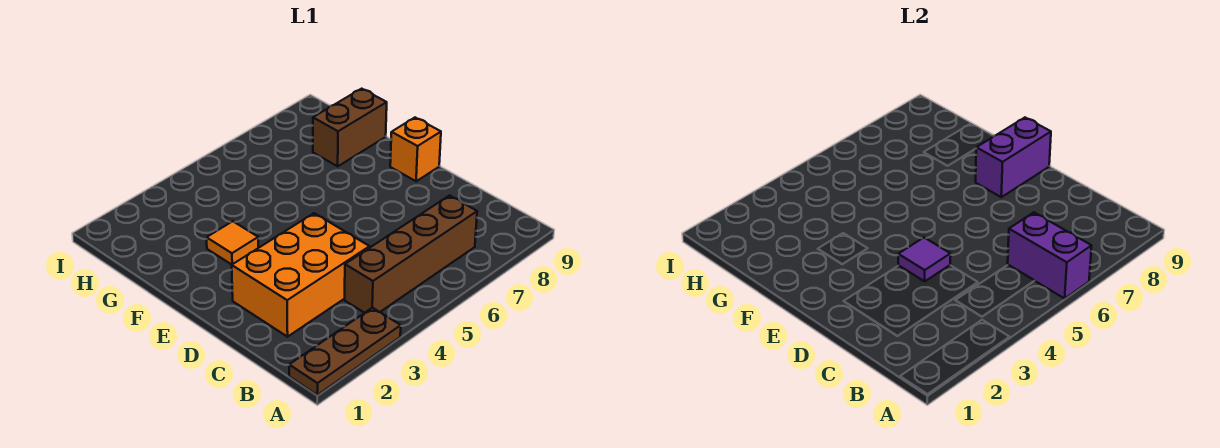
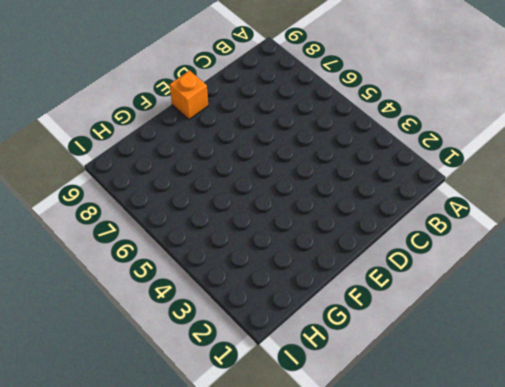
none -> brown plate A1:A3 level 1
none -> brown brick B4:B7 level 1

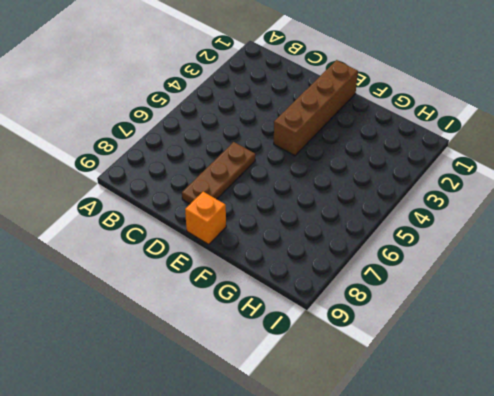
brown plate D6:D8 level 1 -> brown plate A1:A3 level 1
brown brick E1:E4 level 1 -> brown brick B4:B7 level 1
none -> orange brick C2:D4 level 1
none -> orange tile F3 level 1

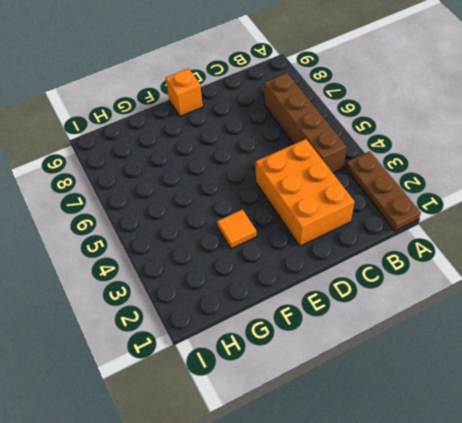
none -> brown brick G8:G9 level 1
none -> purple brick A6:B6 level 2

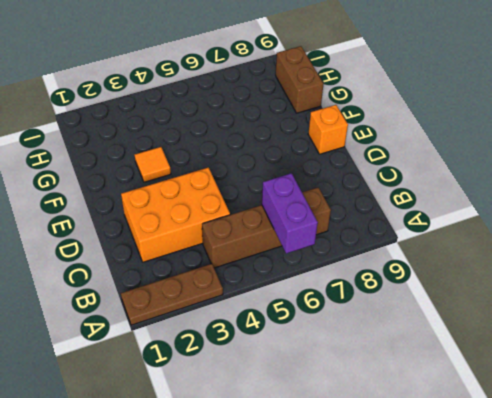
brown brick G9:H9 level 1 -> brown brick G8:G9 level 1
none -> purple tile D4 level 2
none -> purple brick E8:E9 level 2

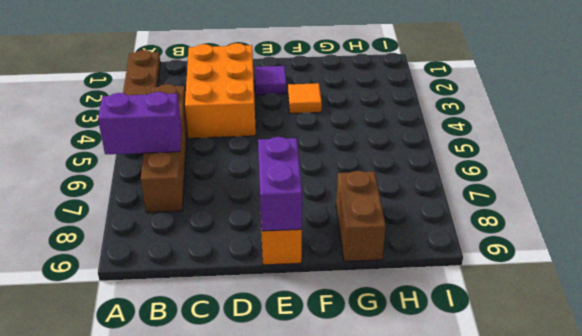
purple tile E2 level 1 -> purple tile D4 level 2

